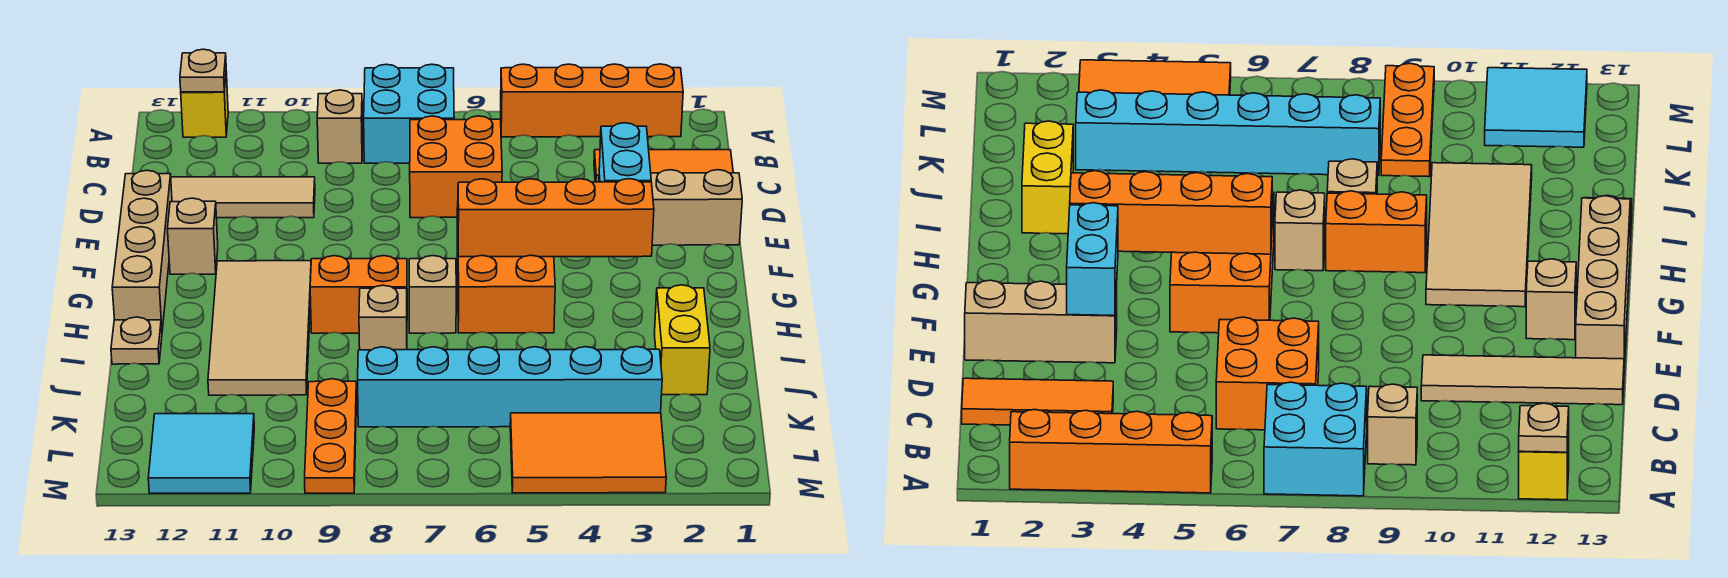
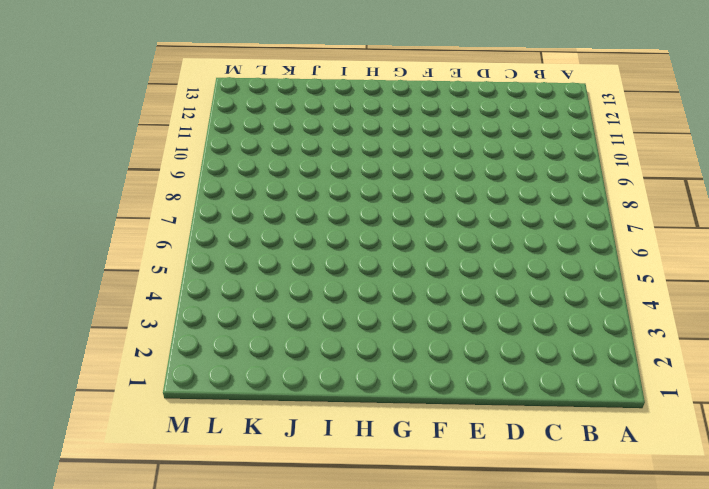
none -> orange brick A2:A5 level 1
none -> cyan brick A7:B8 level 1
none -> yellow brick A12 level 1

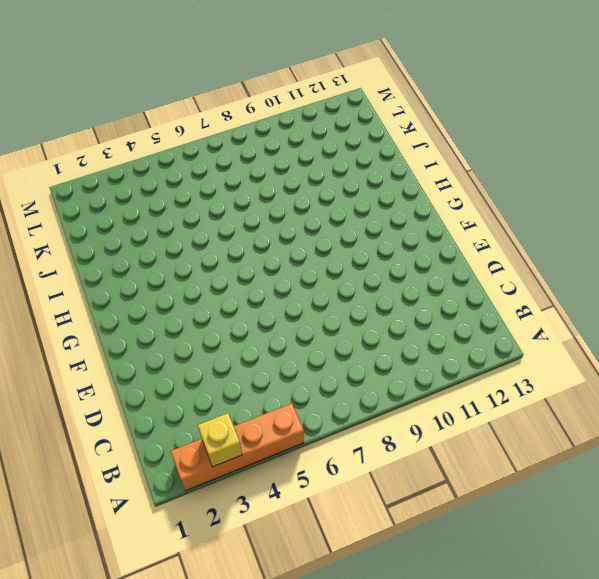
yellow brick A3 level 2 -> yellow brick A12 level 1
none -> cyan brick A7:B8 level 1
none -> tan brick B9 level 1
none -> orange tile C1:C3 level 1

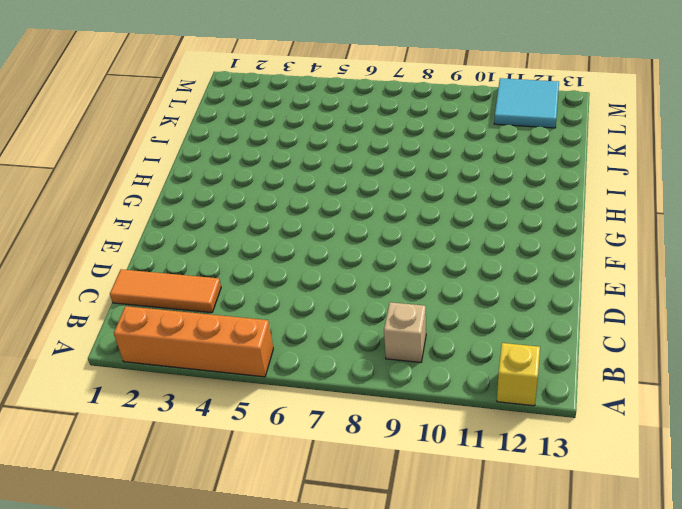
none -> cyan brick A7:B8 level 1
none -> orange brick C6:D7 level 1
none -> tan tile D10:D13 level 1

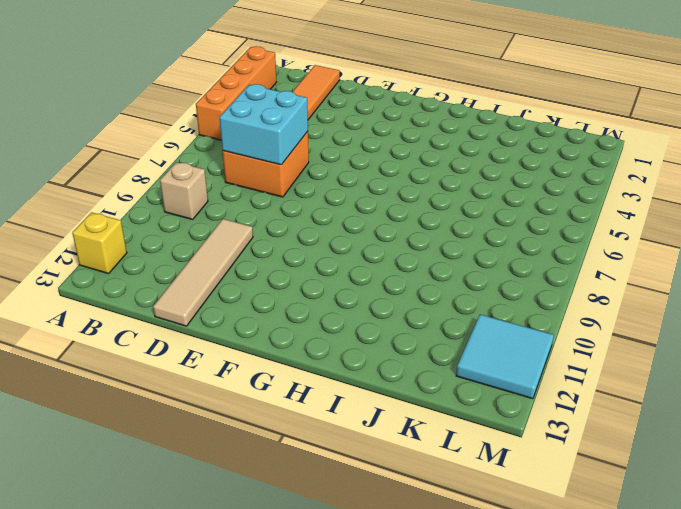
cyan brick C6:D7 level 2 -> cyan brick A7:B8 level 1
none -> tan brick E1:E3 level 1
none -> tan brick E13:H13 level 1
none -> orange brick F5:H6 level 1

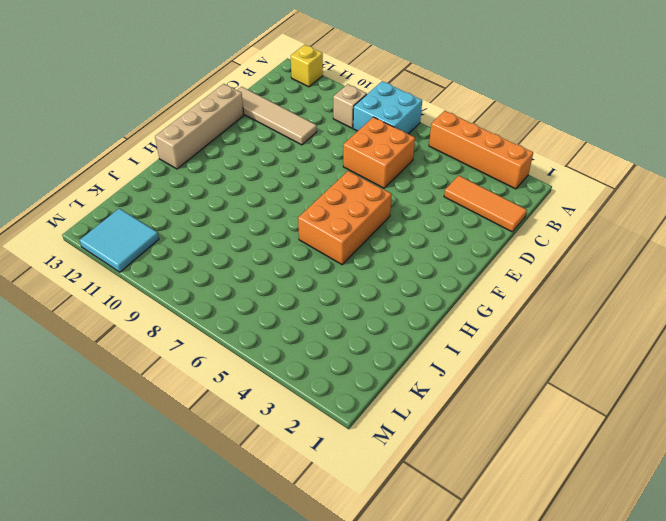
none -> tan brick E1:E3 level 1
none -> tan brick F12 level 1
none -> tan tile G10:J11 level 1

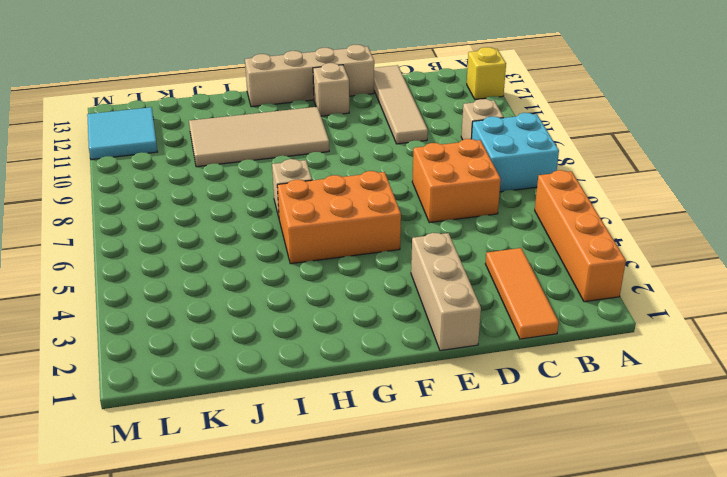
none -> orange brick H8:H9 level 1
none -> yellow brick I2:J2 level 1
none -> tan brick I8 level 1

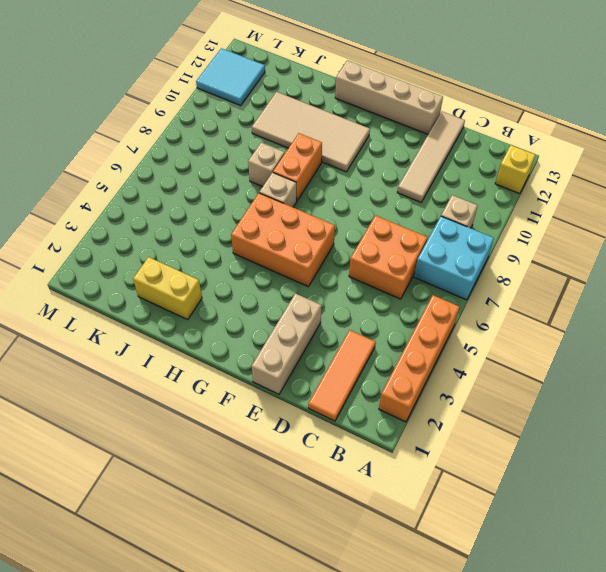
none -> tan brick F12 level 1
none -> tan plate I13 level 1
none -> cyan brick K3:K8 level 1

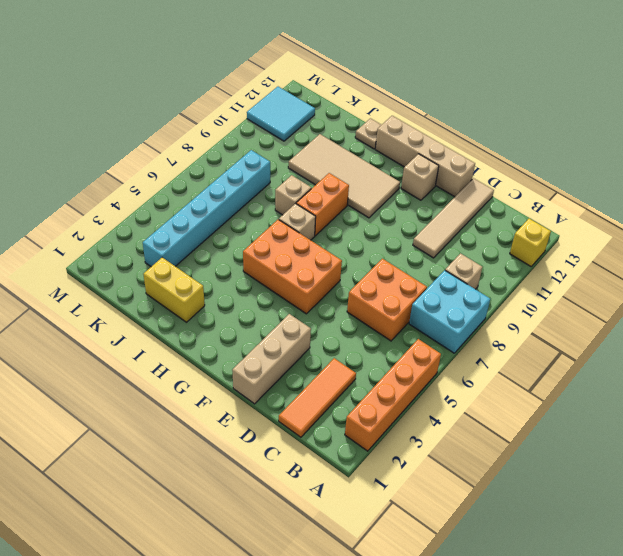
none -> orange plate K9:M9 level 1
none -> orange tile L3:M5 level 1
none -> tan plate A12 level 2

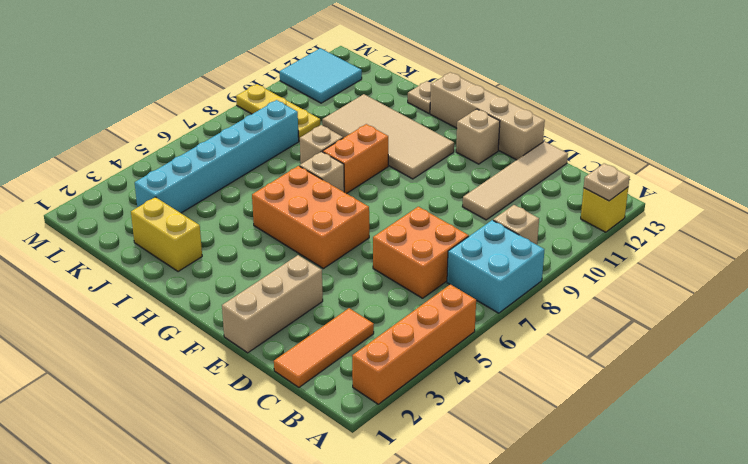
yellow plate K9:M9 level 1 -> orange plate K9:M9 level 1
none -> orange tile L3:M5 level 1
none -> cyan brick E3:F3 level 2
none -> orange brick G3:G6 level 2

